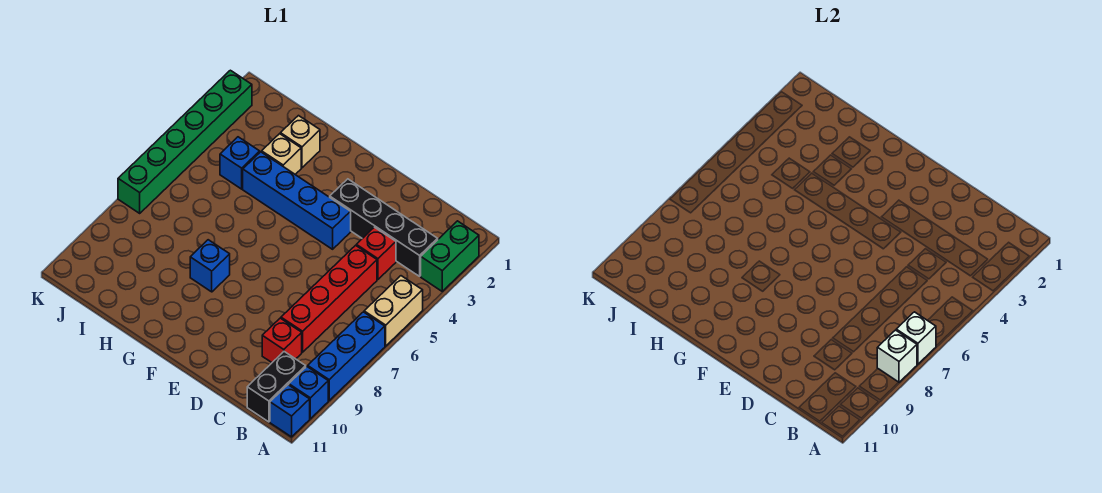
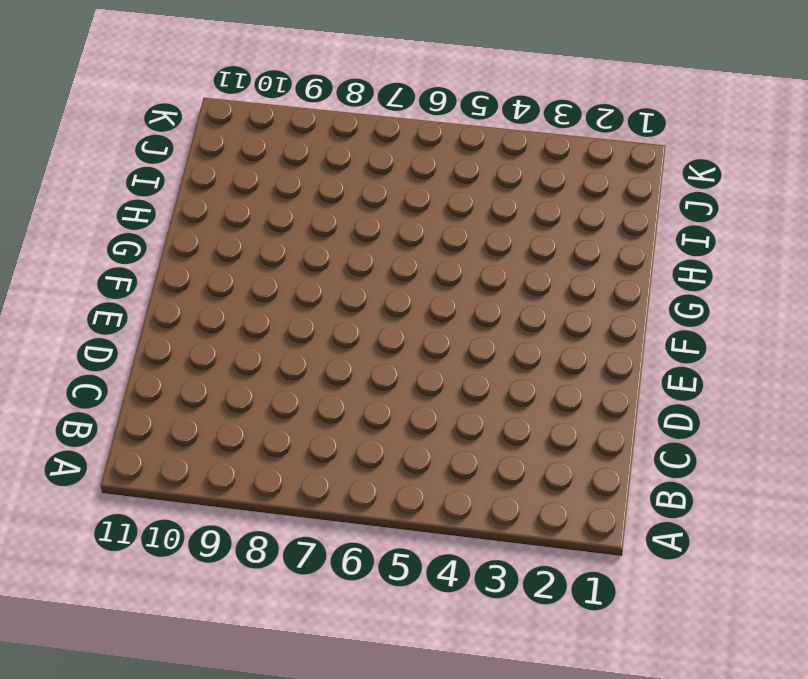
none -> green brick A2:A3 level 1
none -> tan brick A5:A6 level 1
none -> blue brick A7:A9 level 1

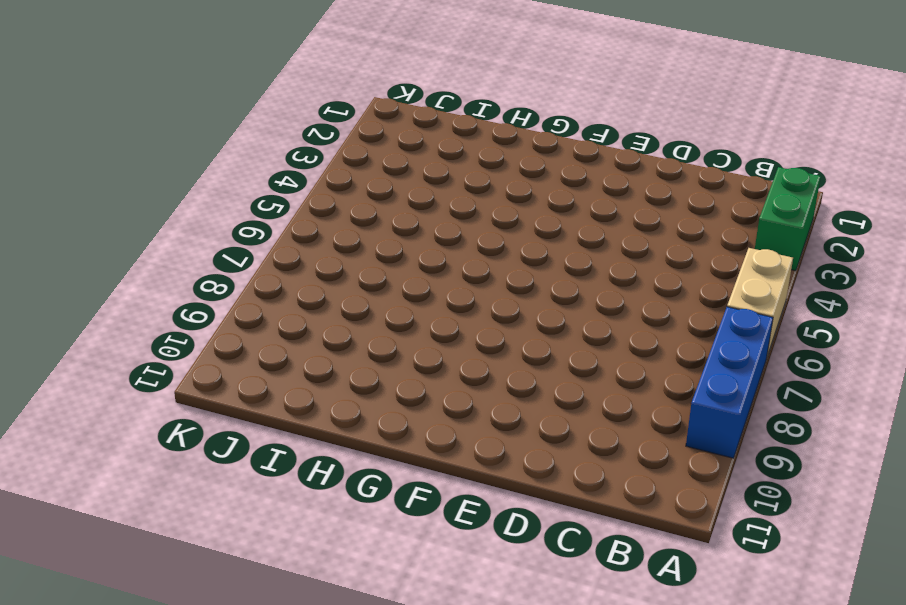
none -> blue brick A10 level 1
none -> blue brick A11 level 1
none -> black brick B3:E3 level 1

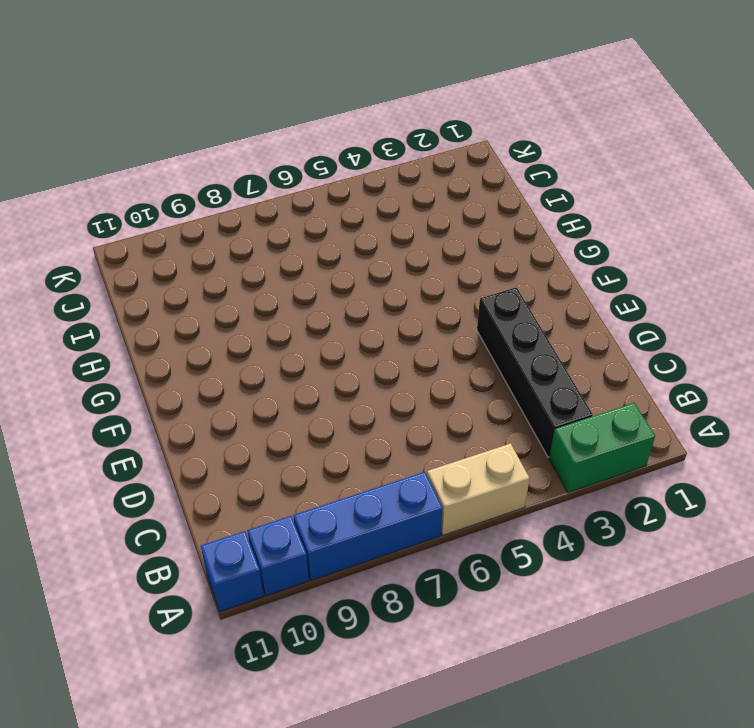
none -> black brick B10:B11 level 1
none -> red brick C4 level 1
none -> red brick C5:C8 level 1

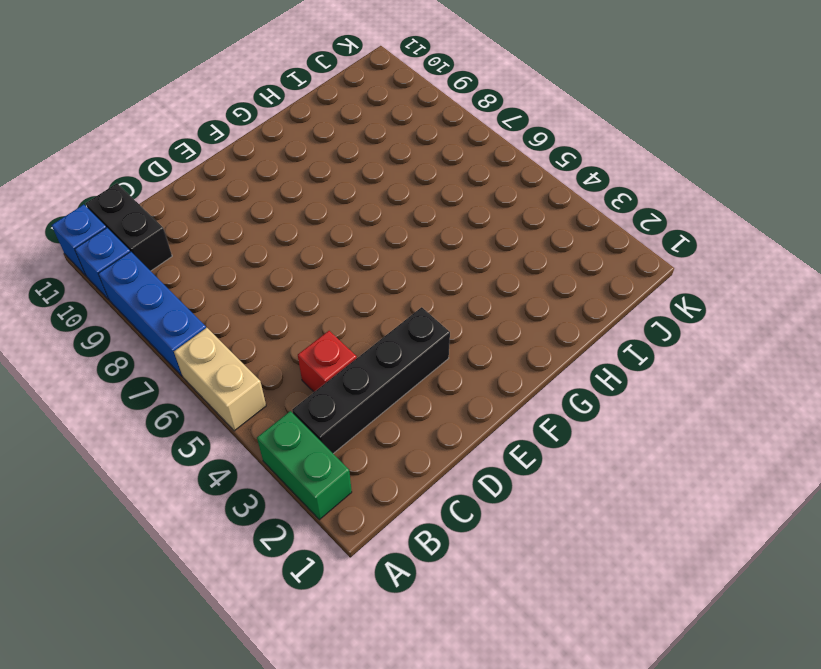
none -> red brick C5:C8 level 1
none -> red brick C9 level 1
none -> blue brick E4:H4 level 1

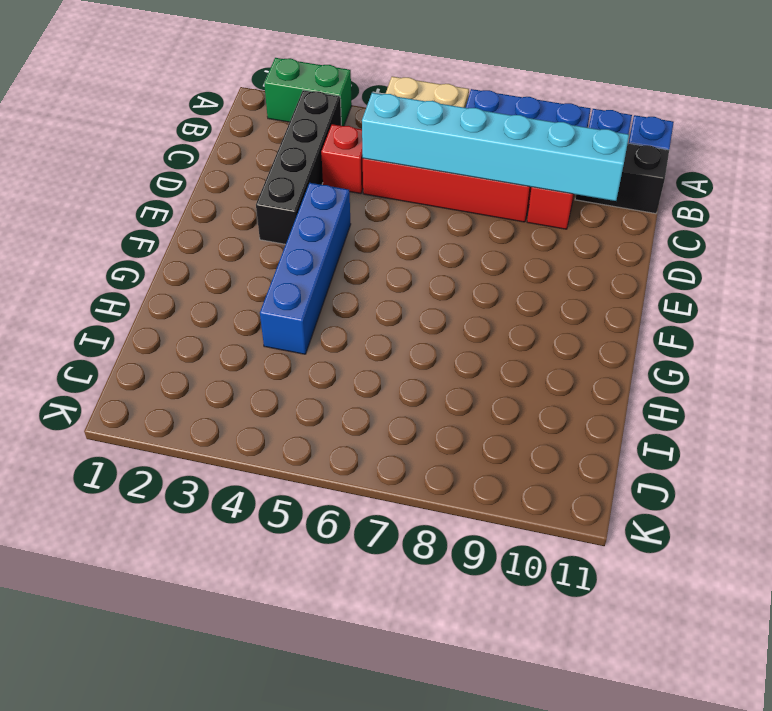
cyan brick C5:C10 level 2 -> none
none -> blue brick G8 level 1
none -> tan brick H2 level 1
none -> tan brick H3 level 1

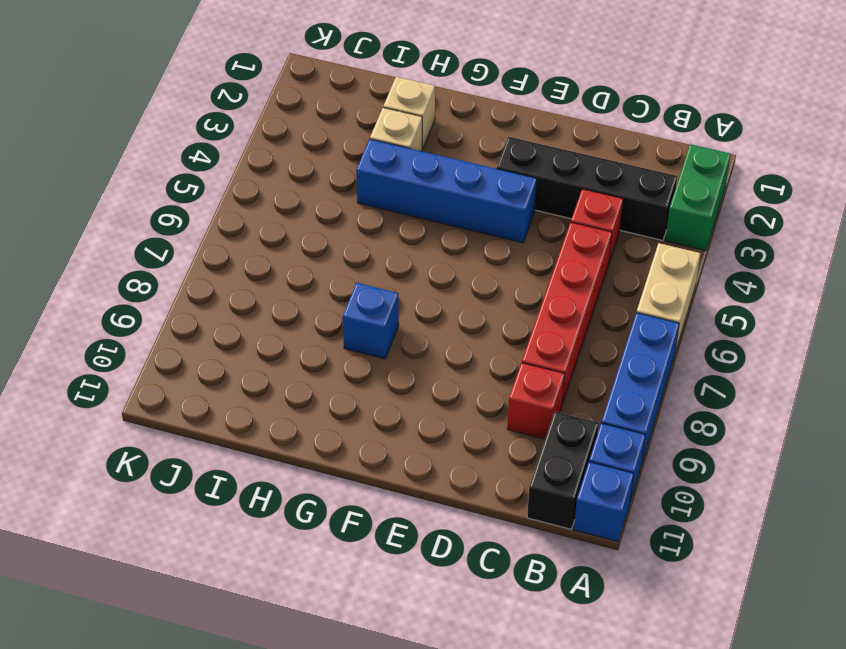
none -> blue brick I4 level 1
none -> green brick K2:K7 level 1
none -> white brick A7 level 2

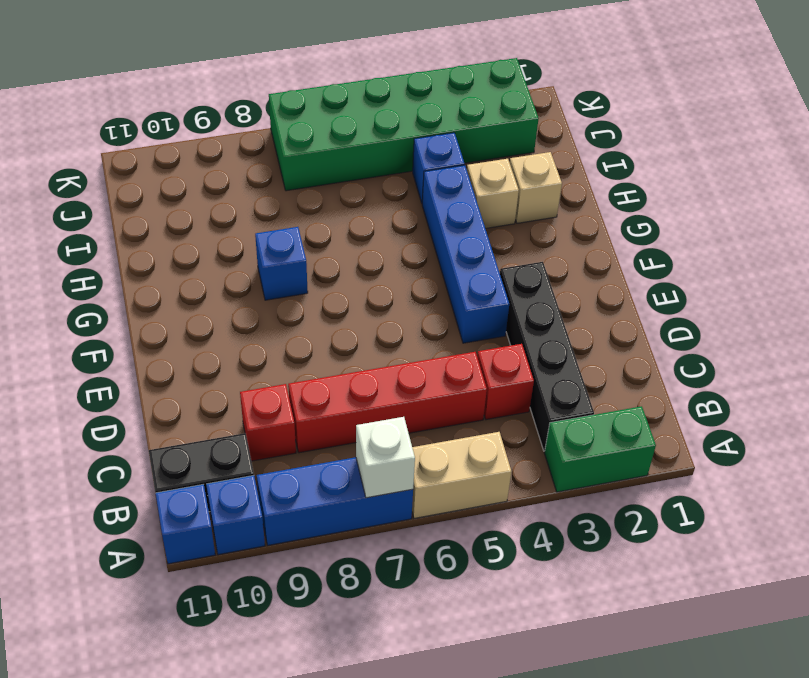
green brick J2:K7 level 1 -> green brick K2:K7 level 1
none -> white brick A8 level 2

